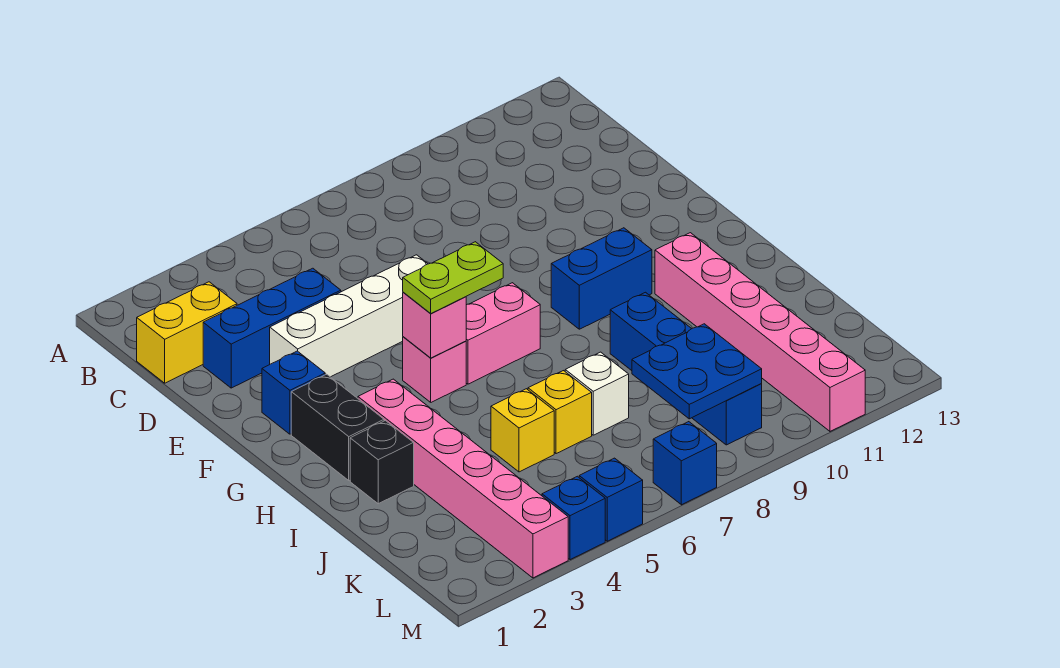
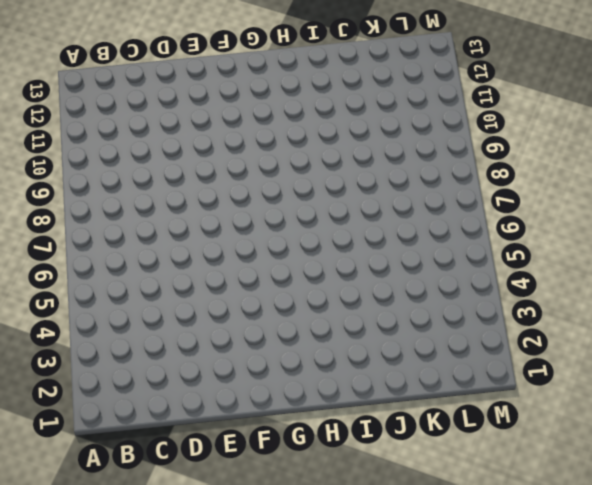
none -> yellow brick C1:C2 level 1
none -> blue brick D2:D4 level 1
none -> white brick E3:E6 level 1

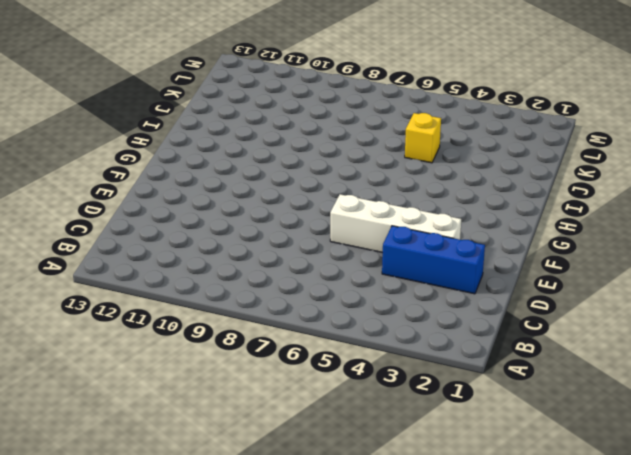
none -> yellow brick C1:C2 level 1
none -> blue brick F2 level 1
none -> black brick G2:H2 level 1

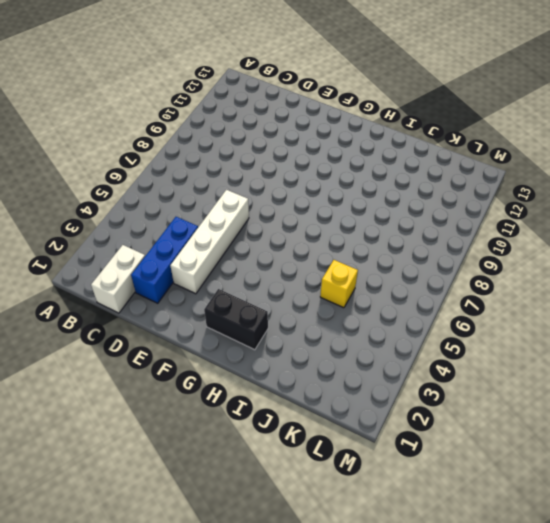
white brick C1:C2 level 1 -> yellow brick C1:C2 level 1
none -> blue brick F2 level 1
none -> pink brick G5 level 1
none -> pink brick G6:G7 level 1

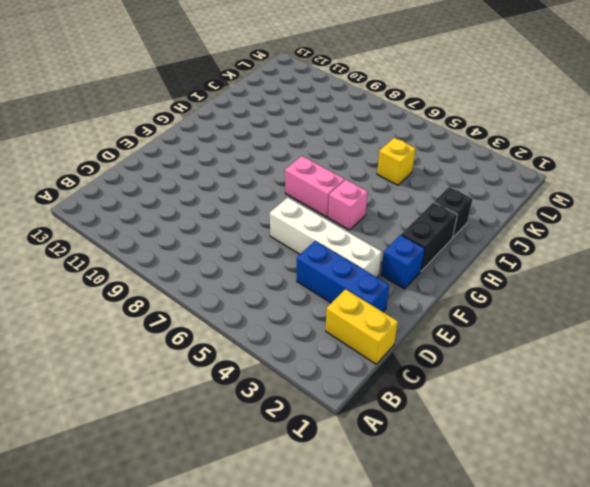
none -> blue brick G9:G10 level 1
none -> pink brick H3:M3 level 1
none -> pink brick H11:M11 level 1

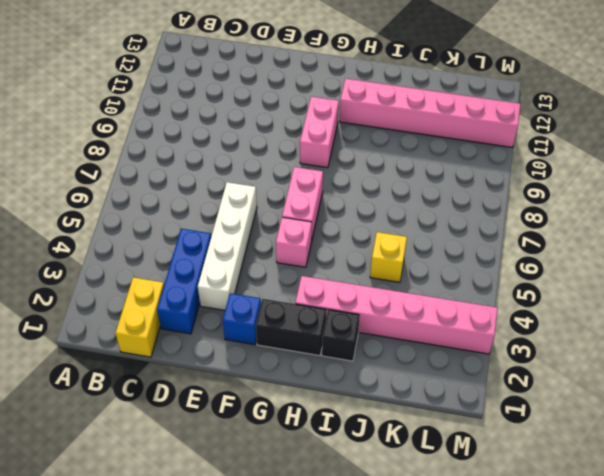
pink brick G9:G10 level 1 -> blue brick G9:G10 level 1
none -> blue brick I9:L9 level 1
none -> yellow brick J6 level 1
none -> white brick J7 level 1

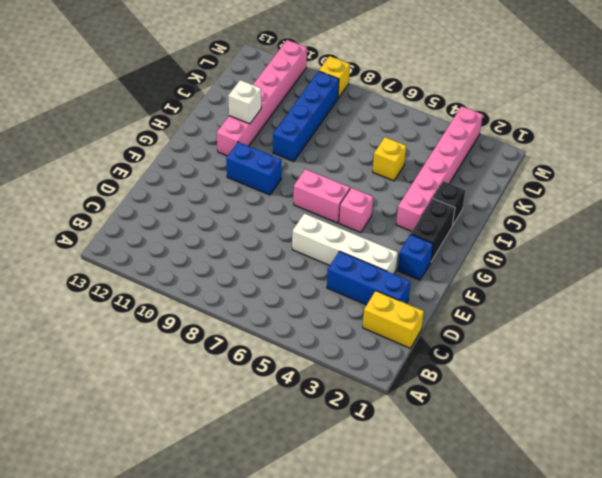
white brick I11 level 2 -> white brick J7 level 1
yellow brick M9 level 1 -> yellow brick J6 level 1
none -> blue brick M4 level 1
none -> blue brick M5 level 1
none -> blue brick M7 level 1

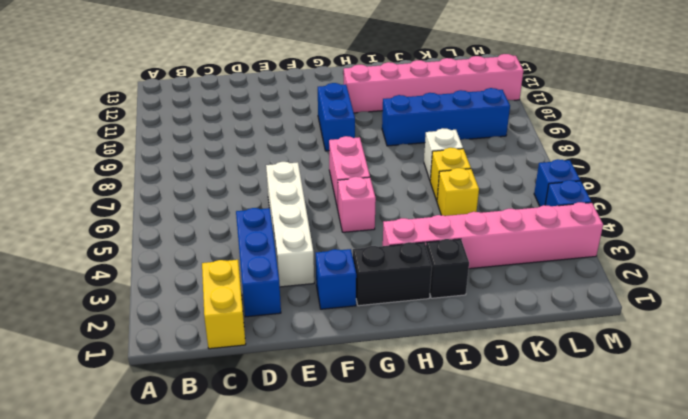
none -> blue brick M7 level 1
none -> pink brick G5 level 2
none -> blue plate K8:L9 level 2

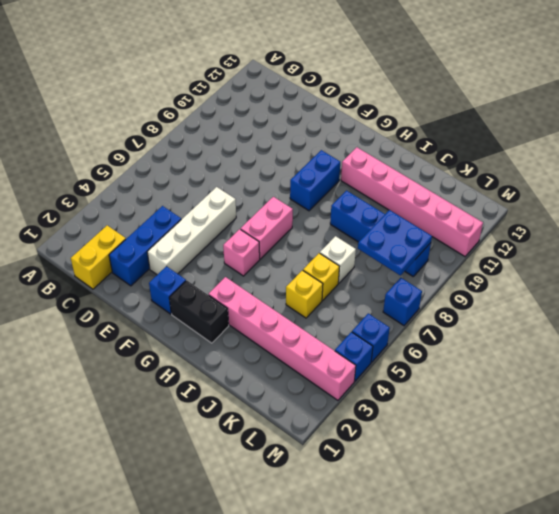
none -> black brick I2 level 1
none -> pink brick G5 level 2
none -> lime plate G5:G6 level 3

